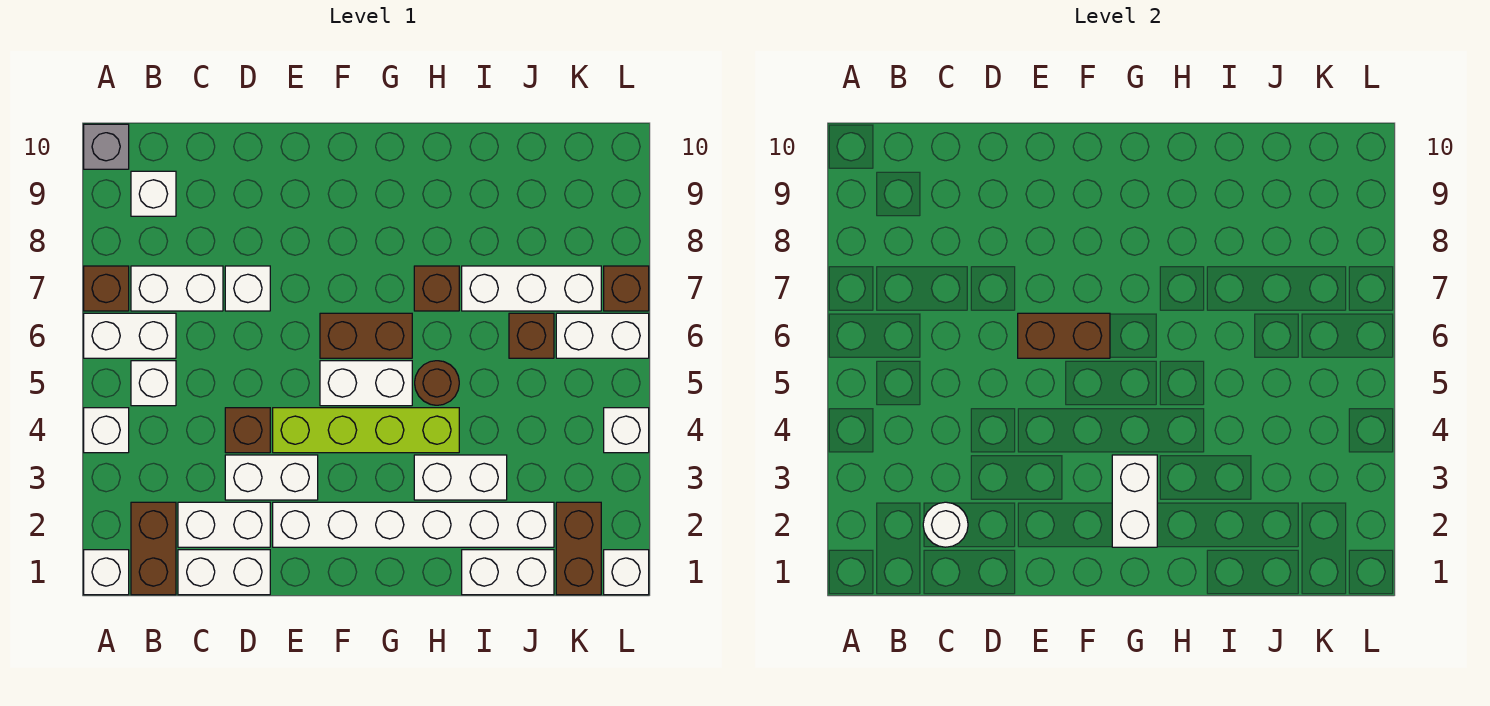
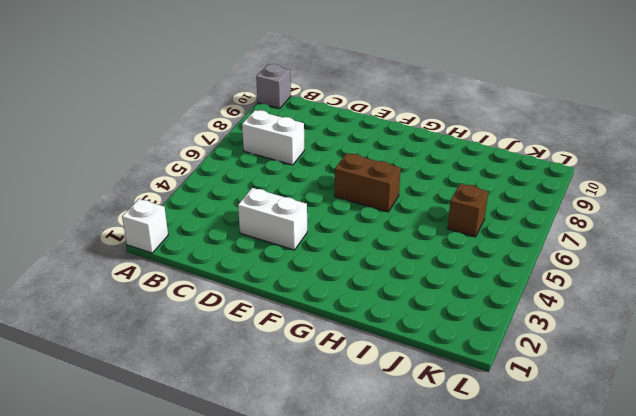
none -> white brick A4 level 1
none -> white brick A6:B6 level 1
none -> brown brick A7 level 1
none -> brown brick B1:B2 level 1

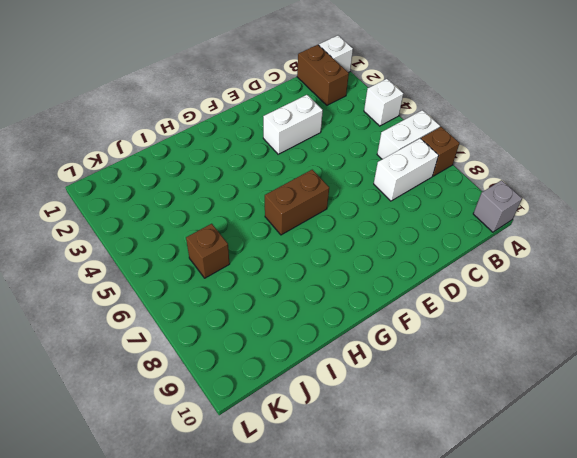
none -> white brick B5 level 1
none -> white brick B9 level 1
none -> white brick C1:D1 level 1
none -> white brick C2:D2 level 1

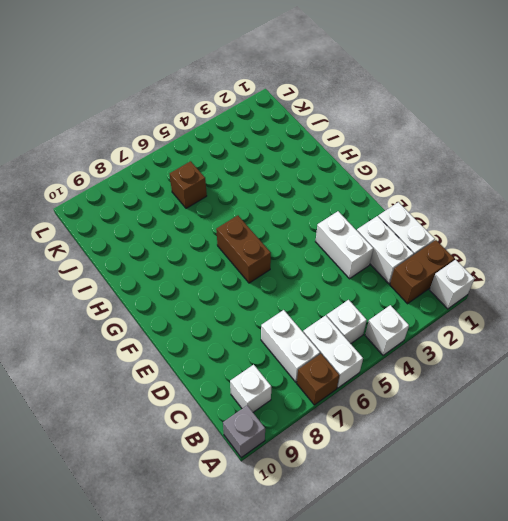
none -> brown brick D4 level 1
none -> white brick D7 level 1
none -> white brick E2:J2 level 1
none -> lime brick E4:H4 level 1

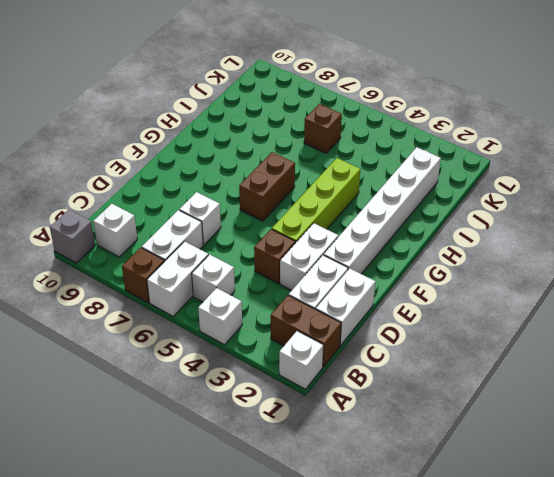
none -> white brick F5:G5 level 1
none -> white brick H3:I3 level 1
none -> brown round brick H5 level 1
none -> brown brick H7 level 1

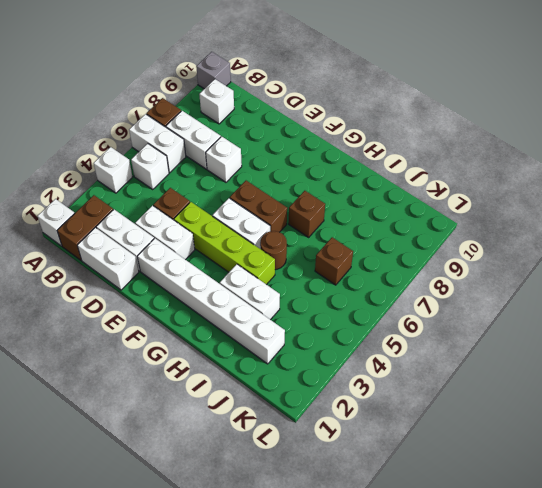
none -> white brick I1:J1 level 1
none -> white brick I7:K7 level 1
none -> brown brick K1:K2 level 1
none -> white brick K6:L6 level 1

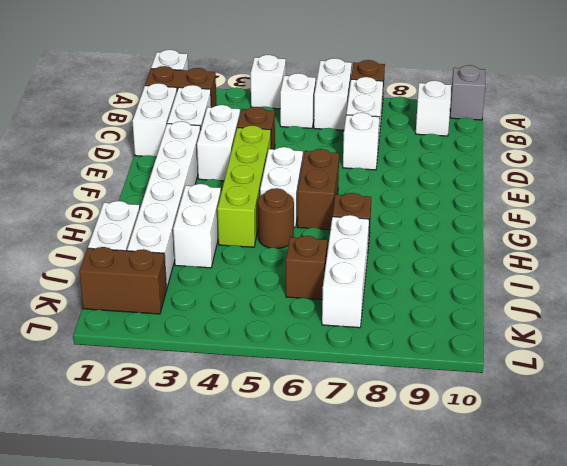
none -> white brick K6:L6 level 1
none -> white brick L1 level 1
none -> white brick L4 level 1
none -> brown brick L7 level 1

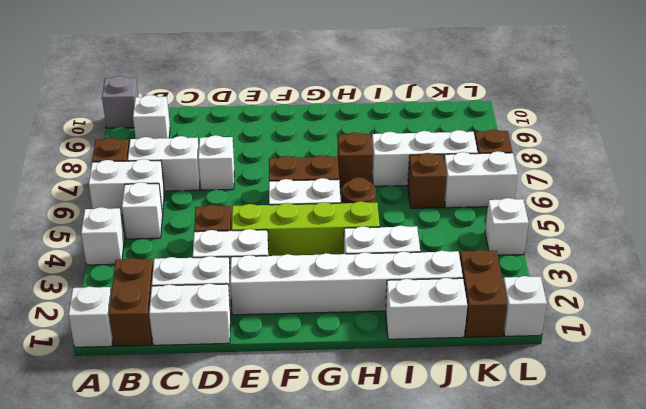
none -> white round brick C2 level 2
none -> brown brick E6:F6 level 2
none -> white brick G2:G3 level 2

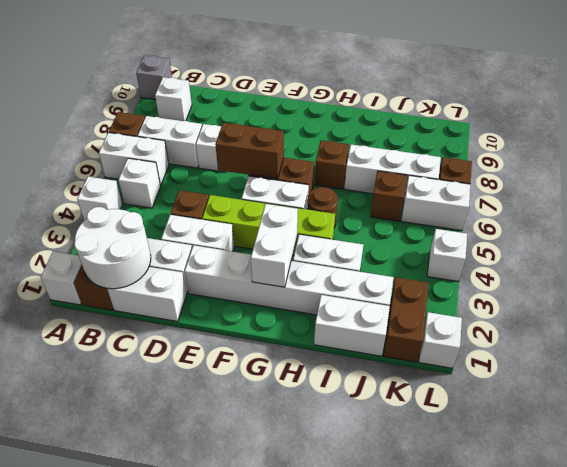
white round brick B1:C2 level 2 -> white round brick C2 level 2

